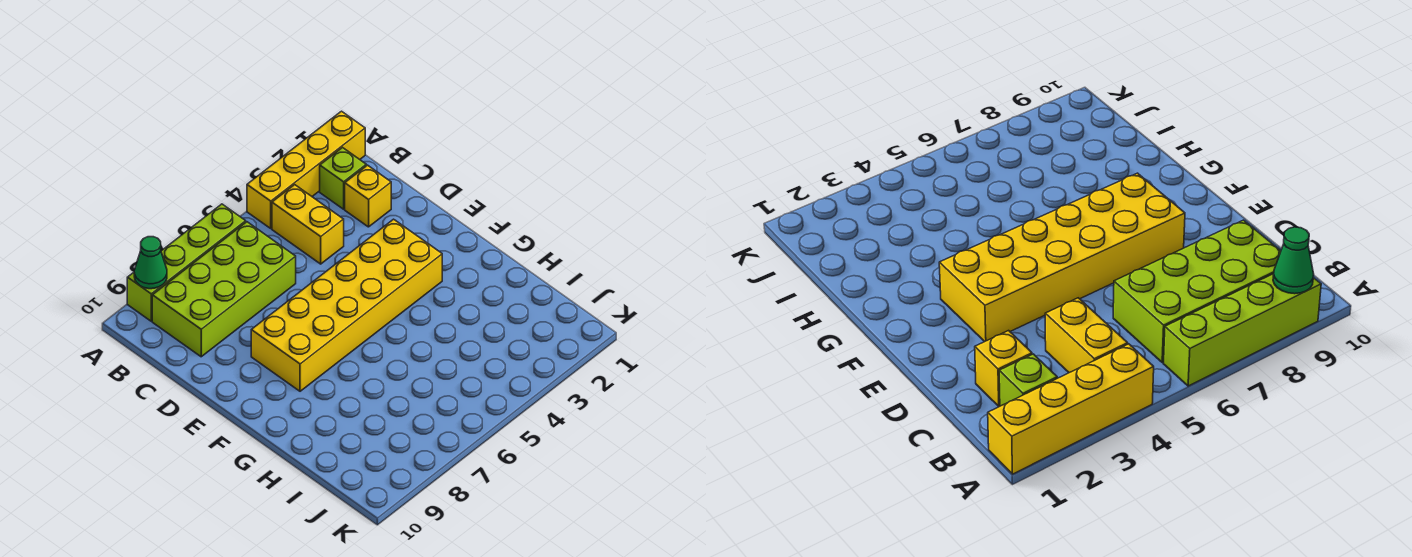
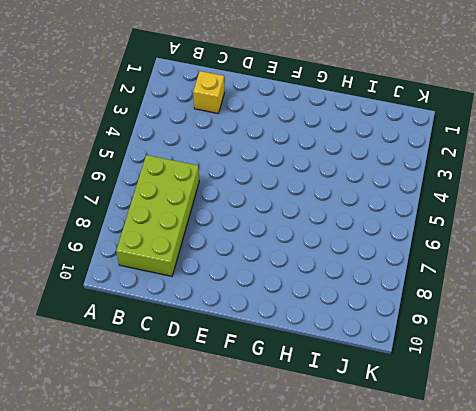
none -> yellow brick A1:A4 level 1
none -> lime brick A6:A9 level 1

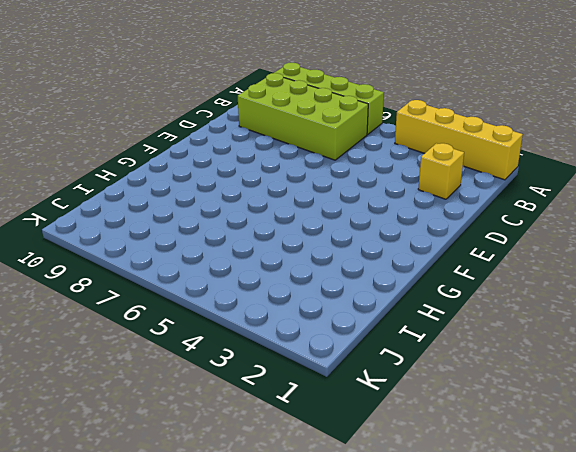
none -> lime brick B2 level 1
none -> yellow brick B4:C4 level 1

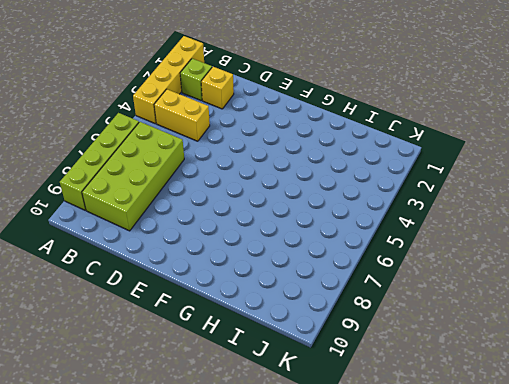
none -> yellow brick E3:F8 level 1
none -> green cone A9 level 2

